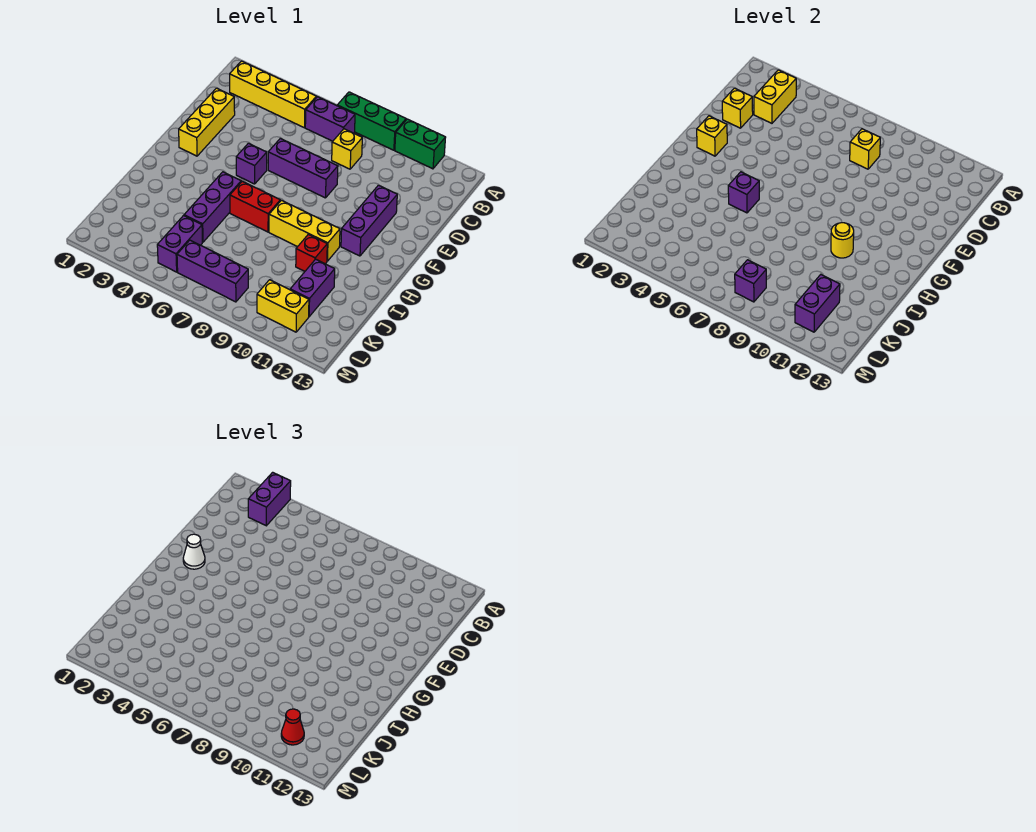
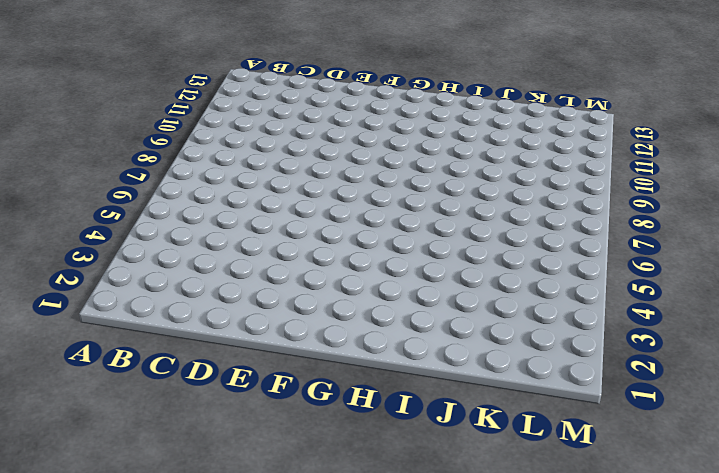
none -> green brick A7:A9 level 1
none -> green brick A10:A11 level 1
none -> yellow brick B2:B5 level 1

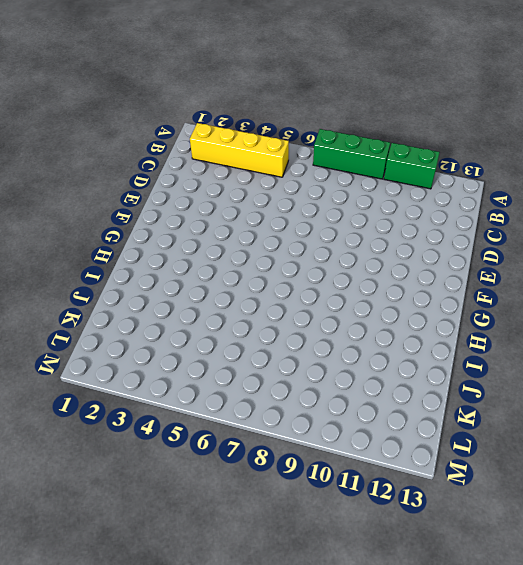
none -> purple brick B6:B7 level 1
none -> yellow brick C8 level 1
none -> yellow brick D2:F2 level 1

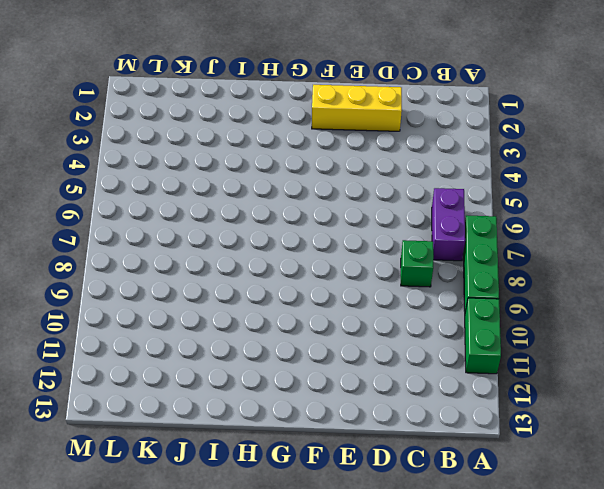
green brick C8 level 1 -> yellow brick C8 level 1
none -> yellow brick B2:B5 level 1
none -> purple brick E6:E8 level 1
none -> purple brick E11:G11 level 1

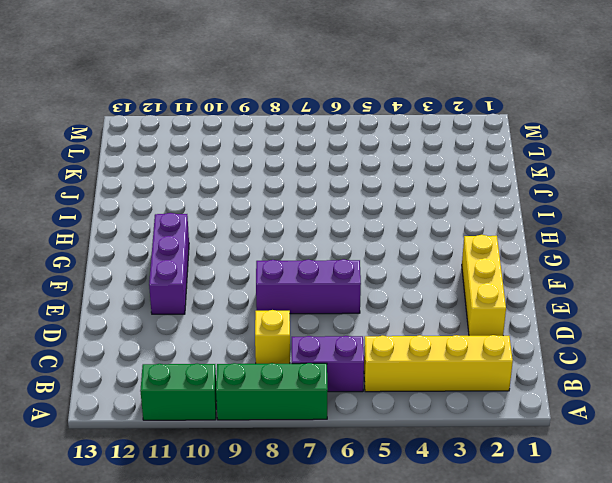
none -> purple brick F5 level 1
none -> purple brick H5:J5 level 1
none -> red brick H6:H7 level 1

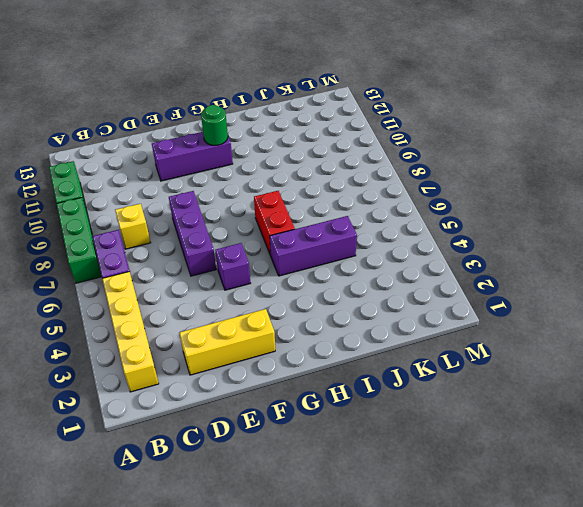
green round brick G11 level 2 -> none
none -> yellow brick H8:H10 level 1
none -> red brick I10 level 1
none -> purple brick J11:K11 level 1

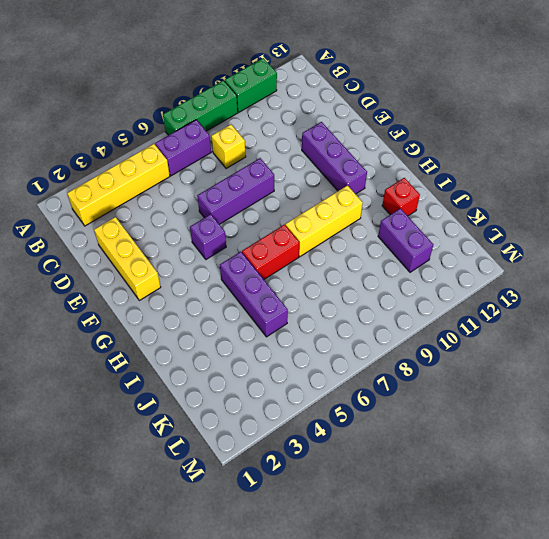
red brick I12 level 1 -> red brick I10 level 1
none -> purple brick K5:L5 level 1
none -> purple brick L6:L8 level 1
none -> yellow brick L10:L11 level 1

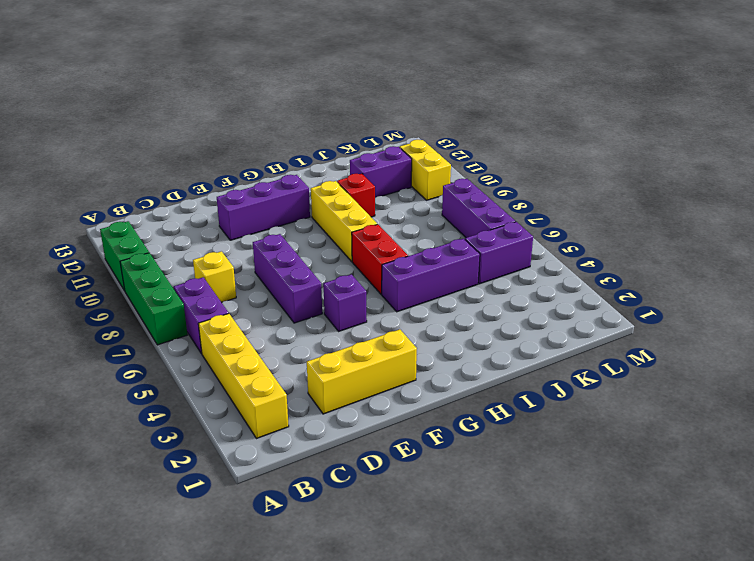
none -> yellow brick B3:C3 level 2
none -> yellow brick C8 level 2
none -> yellow brick D2 level 2

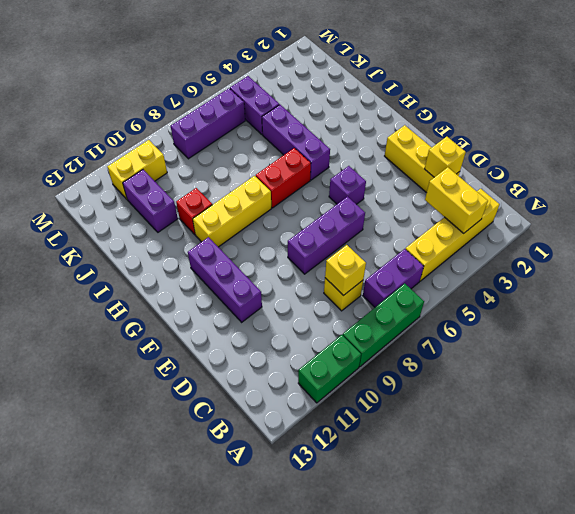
none -> yellow brick F2 level 2
none -> purple brick H5 level 2
none -> yellow round brick H10 level 2

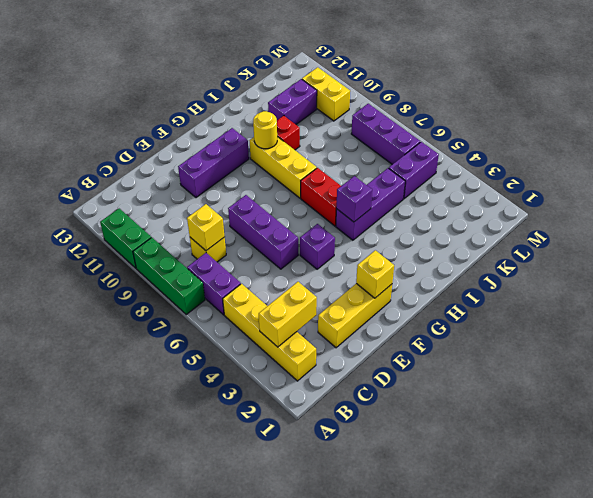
none -> yellow brick D2 level 2
none -> purple brick K11:L11 level 2
none -> purple brick L8 level 2

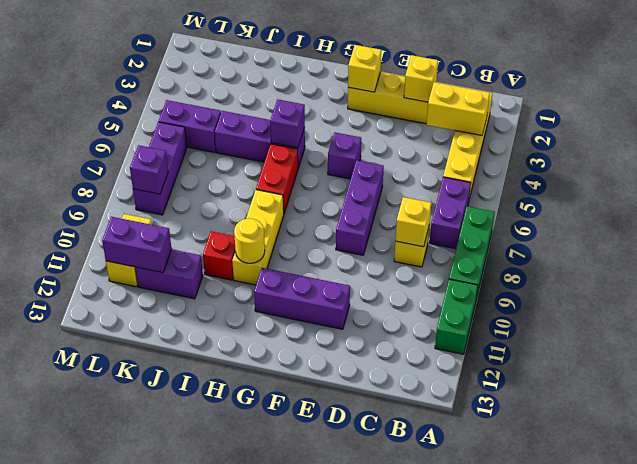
none -> purple brick A3:B3 level 3
none -> white cone F2 level 3
none -> red cone L11 level 3

